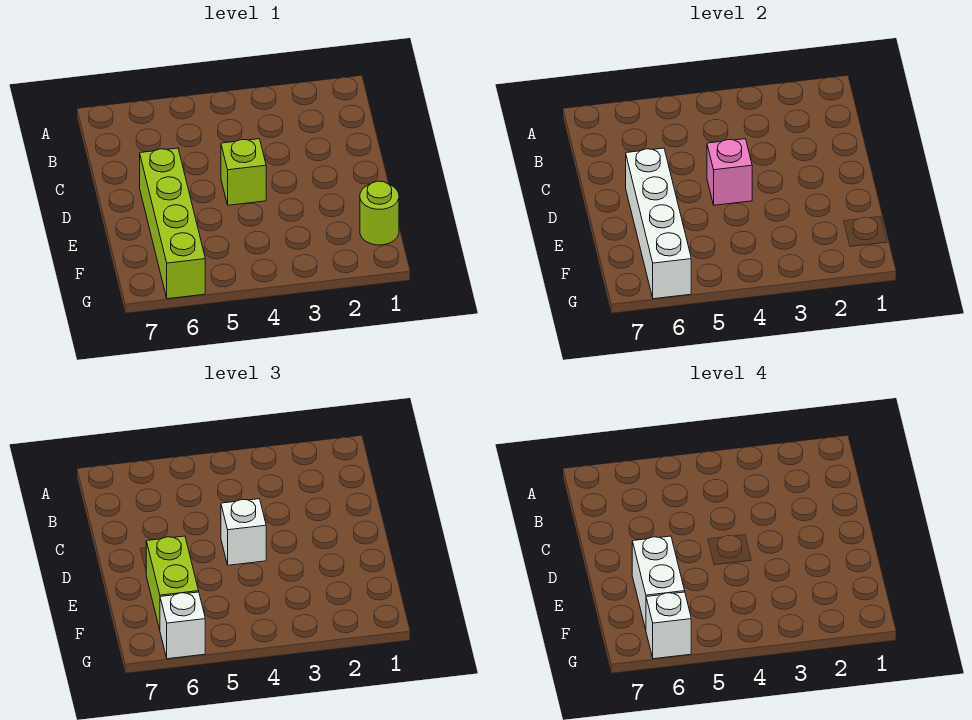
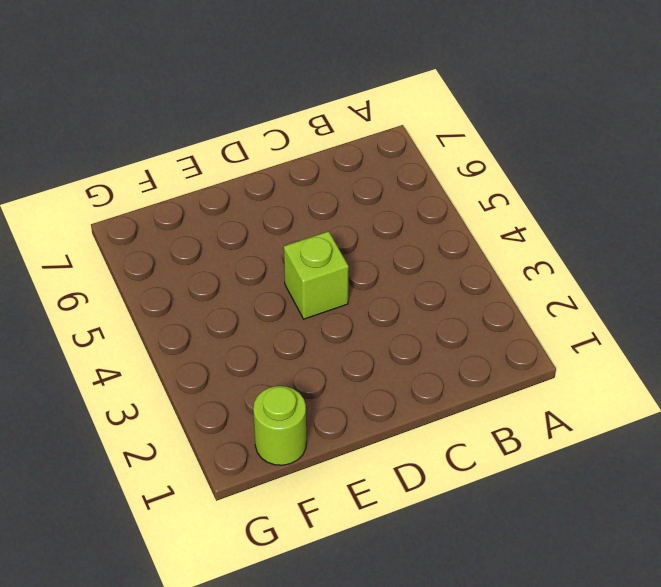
none -> lime brick D6:G6 level 1
none -> pink brick D4 level 2

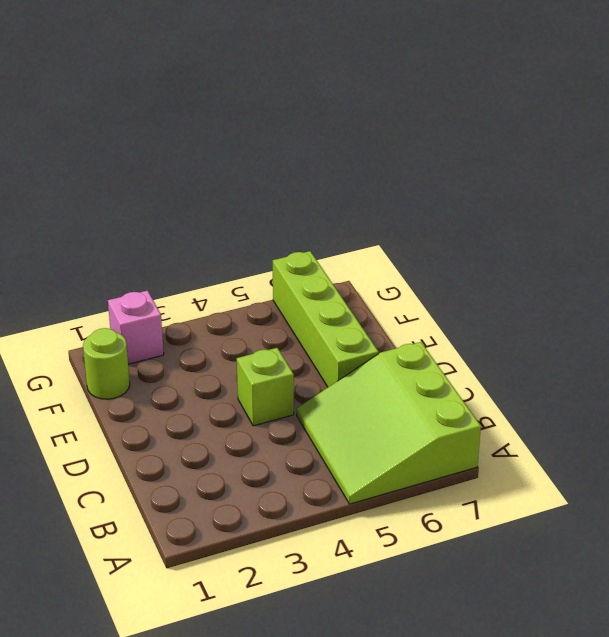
lime slope A5:C7 level 1 top 7 -> none
pink brick G2 level 1 -> pink brick D4 level 2
none -> white brick D6:G6 level 2
none -> white brick D4 level 3

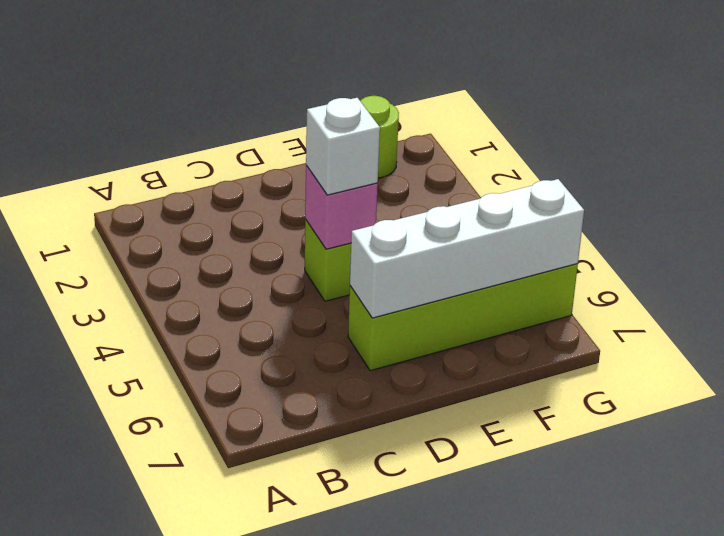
none -> lime brick E6:F6 level 3
none -> white brick G6 level 3

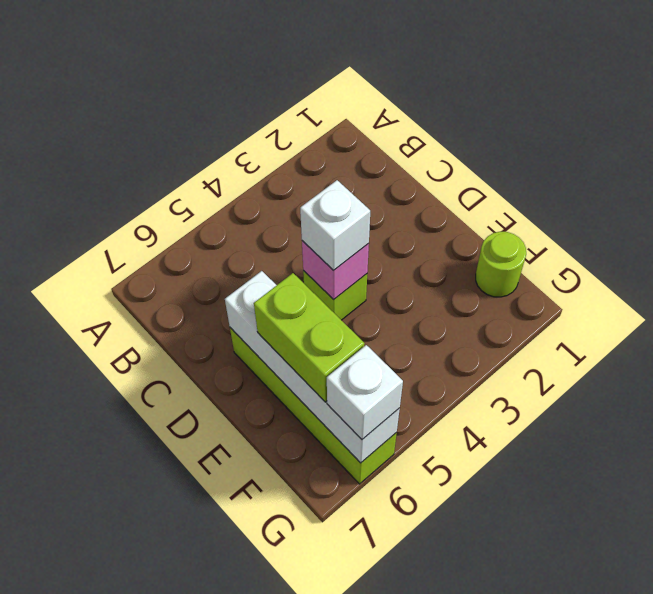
none -> white brick E6:F6 level 4
none -> white brick G6 level 4

